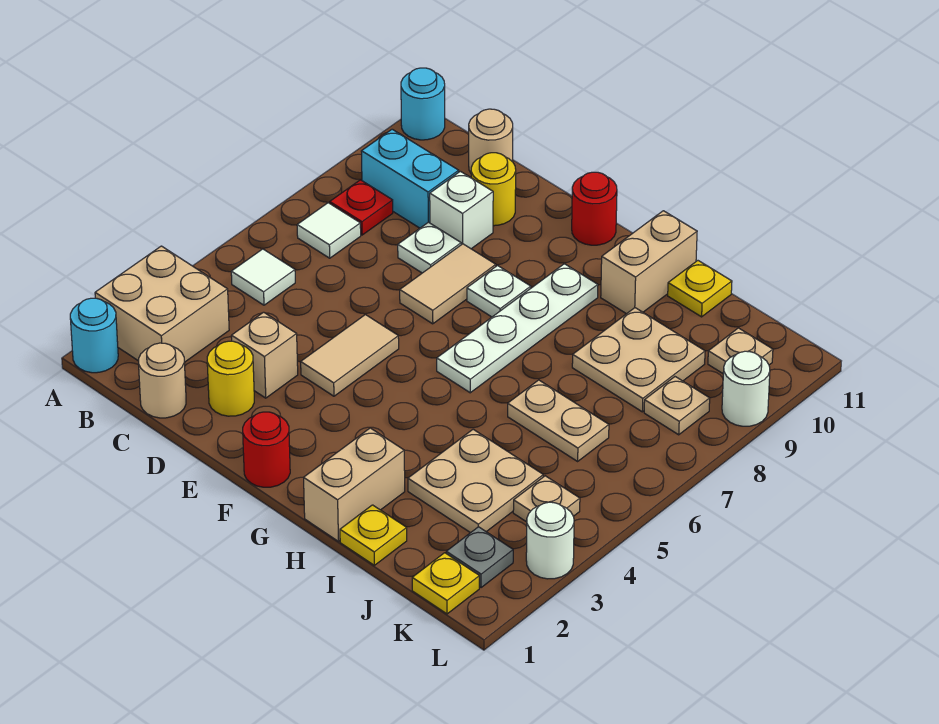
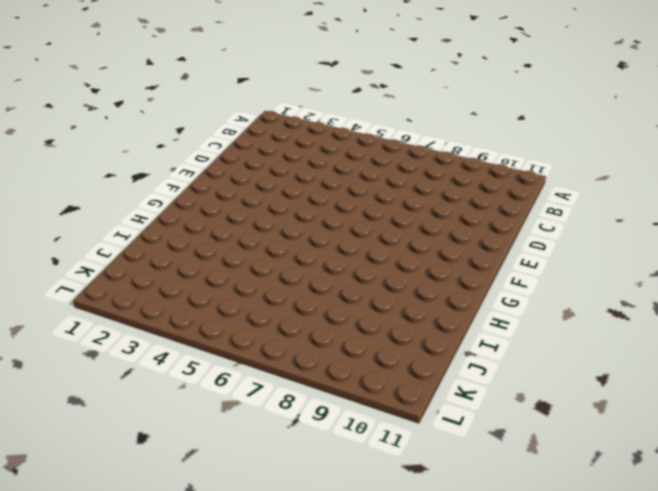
none -> cyan round brick A1 level 1
none -> tan brick A2:B3 level 1
none -> cyan round brick A11 level 1
none -> white tile B5 level 1

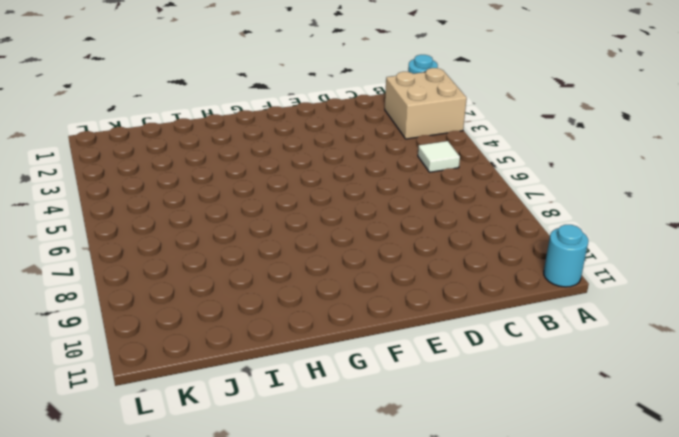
none -> white tile B7 level 1
none -> red plate B8 level 1
none -> cyan brick B9:C9 level 1
none -> tan round brick C1 level 1

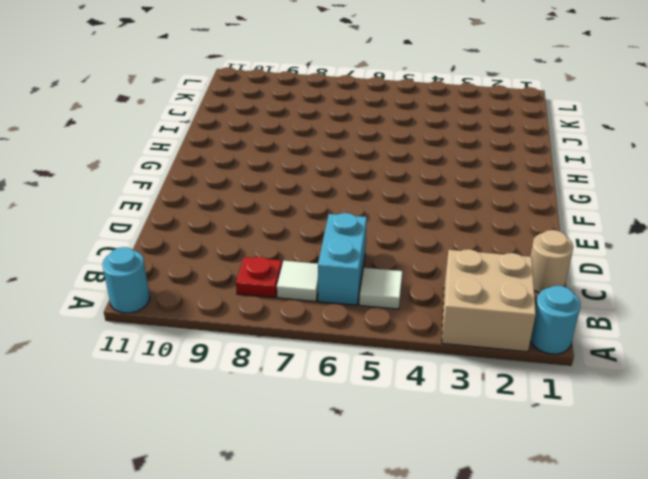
cyan brick B6:C6 level 1 -> cyan brick B9:C9 level 1
none -> tan round brick C11 level 1
none -> yellow round brick D2 level 1
none -> tan brick D3 level 1
none -> white plate D8 level 1

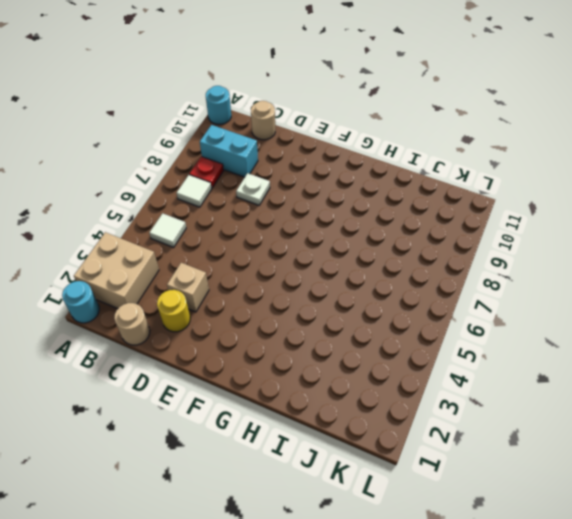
none -> white brick D9 level 1
none -> yellow round brick D10 level 1
none -> tan tile E4:E5 level 1
none -> tan tile E7:E8 level 1

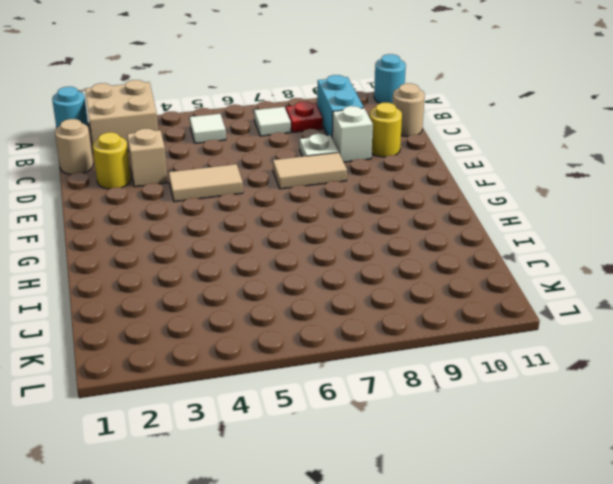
none -> red round brick F1 level 1
none -> white plate F8 level 1
none -> red round brick F11 level 1
none -> white plate G6:G9 level 1

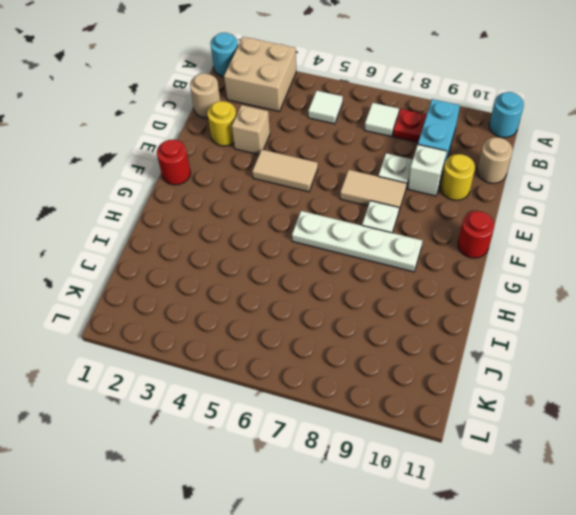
none -> tan brick H1:H2 level 1
none -> tan brick H10:H11 level 1
none -> yellow plate I1 level 1
none -> tan plate I3:J4 level 1

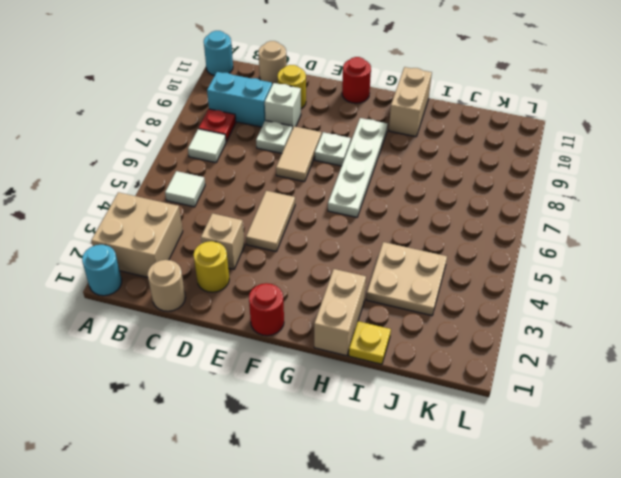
none -> tan plate I6:J6 level 1
none -> tan plate I8:J9 level 1
none -> yellow plate I11 level 1
none -> yellow plate K1 level 1

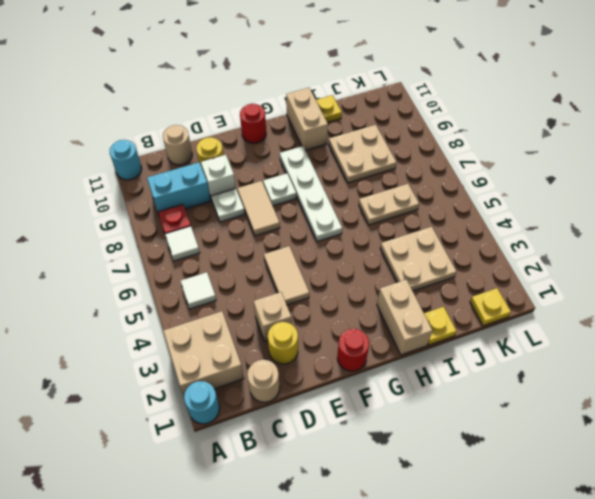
none -> grey plate K2 level 1
none -> tan plate K4 level 1
none -> tan plate K8 level 1
none -> tan plate K10 level 1

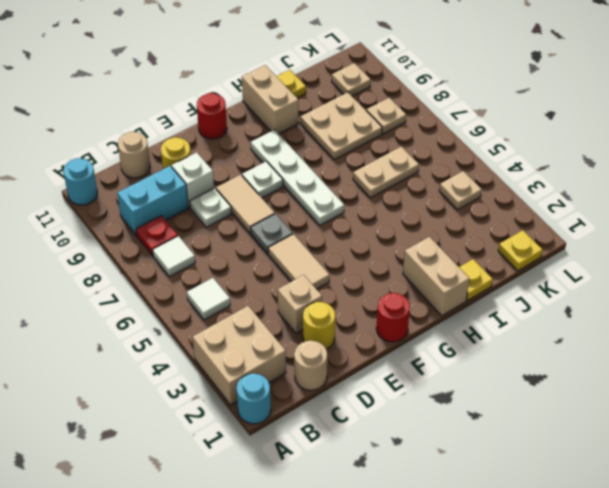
grey plate E6 level 1 -> grey plate K2 level 1
none -> tan plate I3:J4 level 1
none -> white round brick L3 level 1
none -> white round brick L9 level 1

